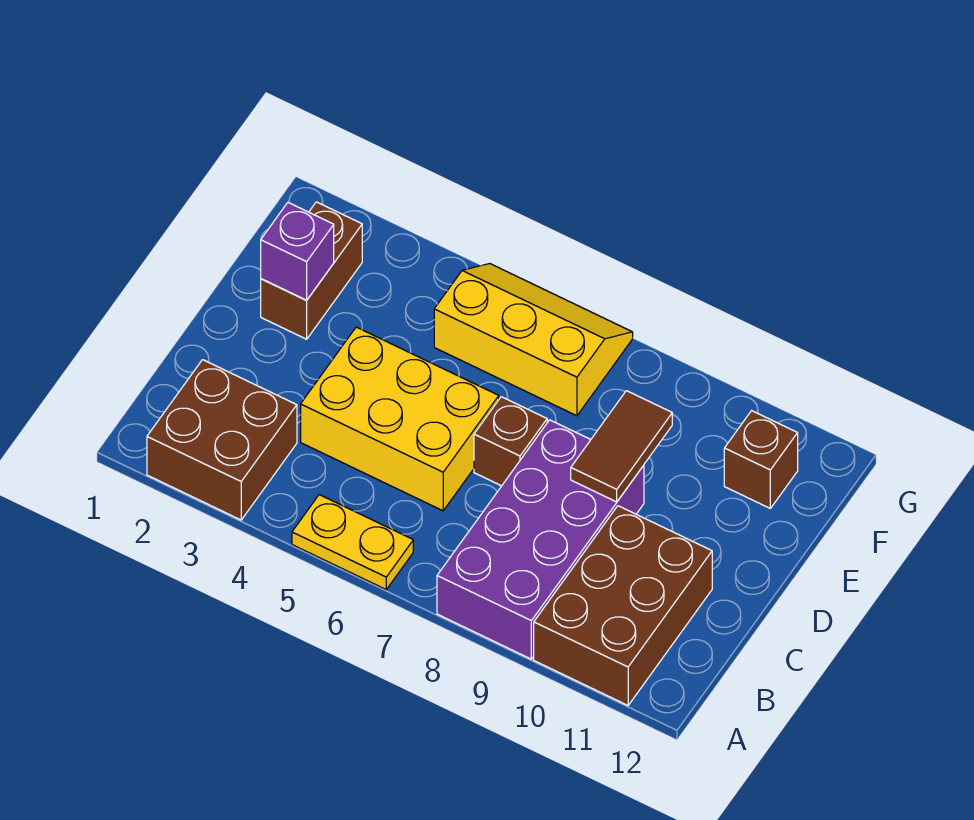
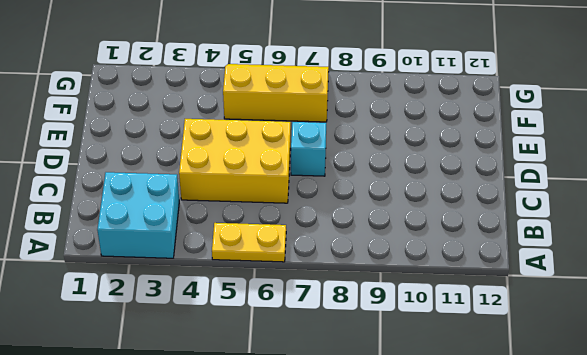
cyan brick A2:B3 level 1 -> brown brick A2:B3 level 1
cyan brick D7 level 1 -> brown brick D7 level 1
none -> purple brick A8:D9 level 1
none -> brown brick A10:C11 level 1

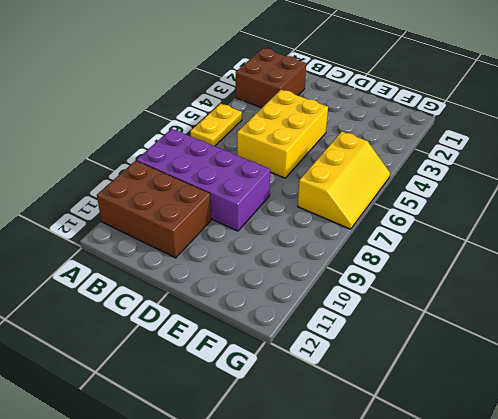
none -> brown brick D7 level 1
none -> brown brick E2:F2 level 1

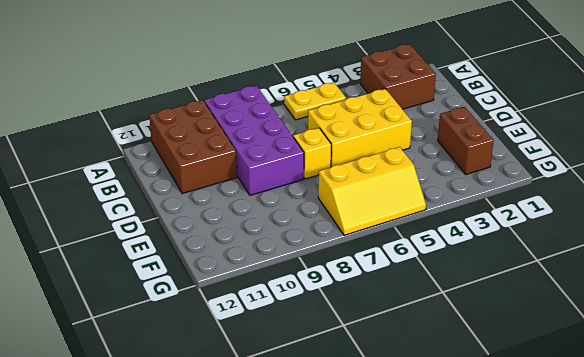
yellow brick D7 level 1 -> brown brick D7 level 1
none -> brown brick F11 level 1
none -> brown tile D9:E9 level 2

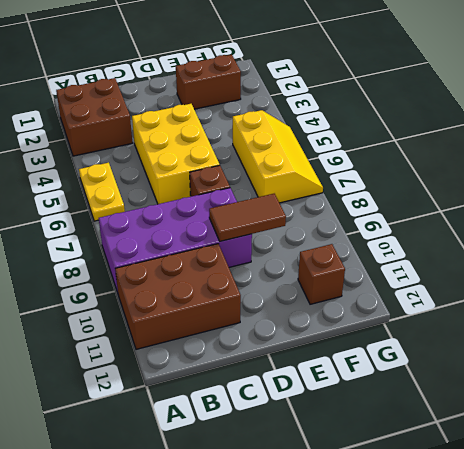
none -> purple brick E2 level 2

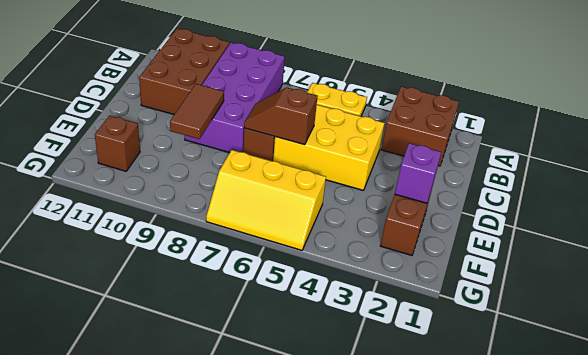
brown slope D6:D7 level 2 top 6 -> none

